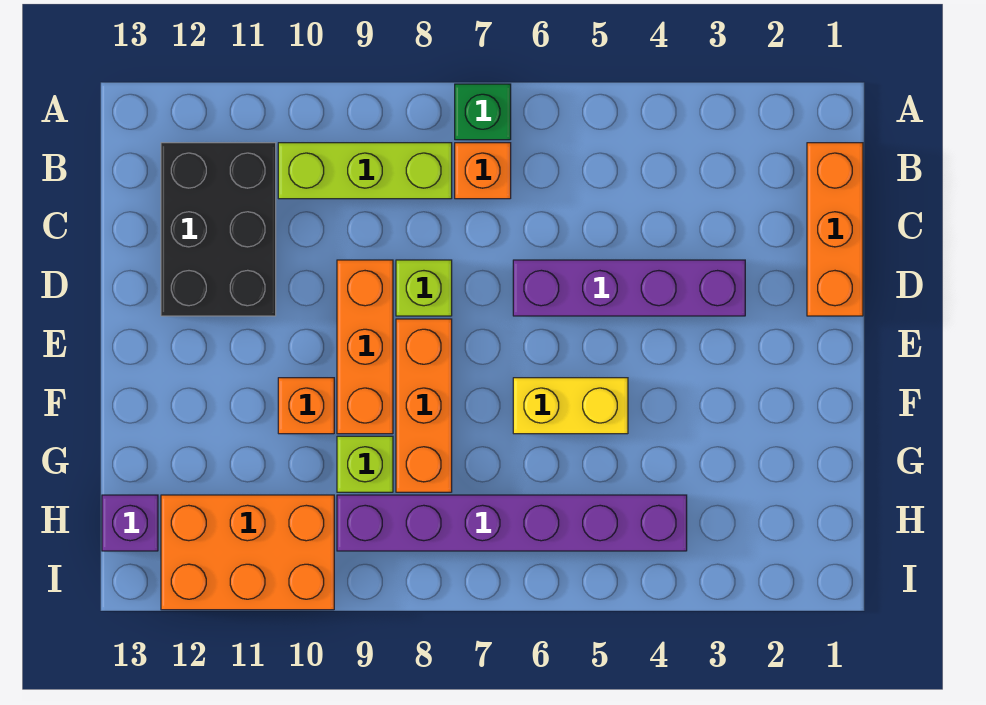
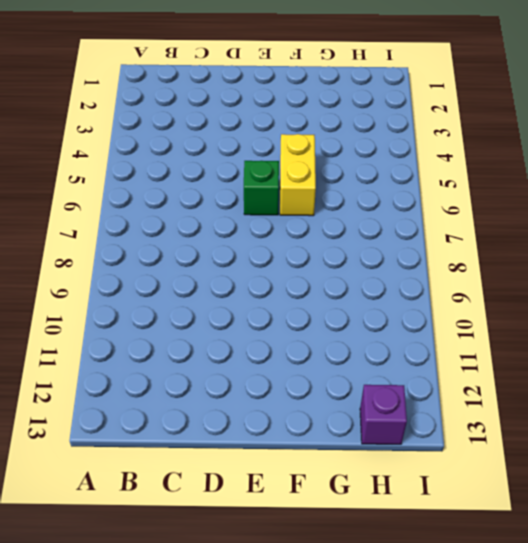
green brick E6 level 1 -> green brick A7 level 1
none -> orange brick B1:D1 level 1
none -> orange brick B7 level 1
none -> lime brick B8:B10 level 1

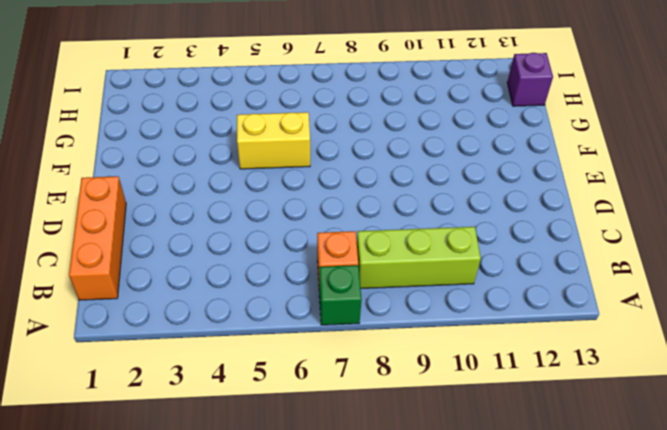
none -> black brick B11:D12 level 1
none -> purple brick D3:D6 level 1
none -> lime brick D8 level 1

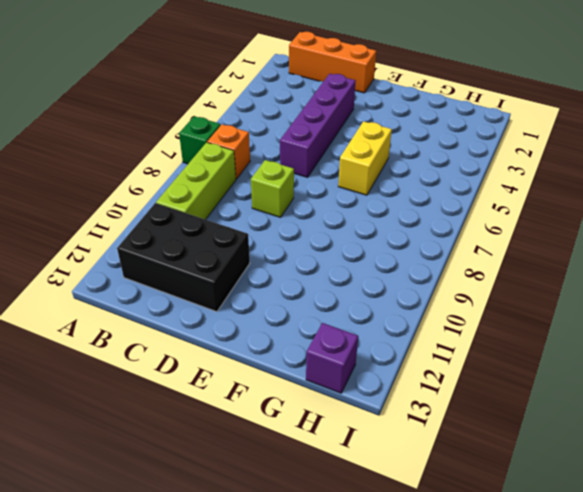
none -> orange brick D9:F9 level 1
none -> orange brick E8:G8 level 1
none -> orange brick F10 level 1

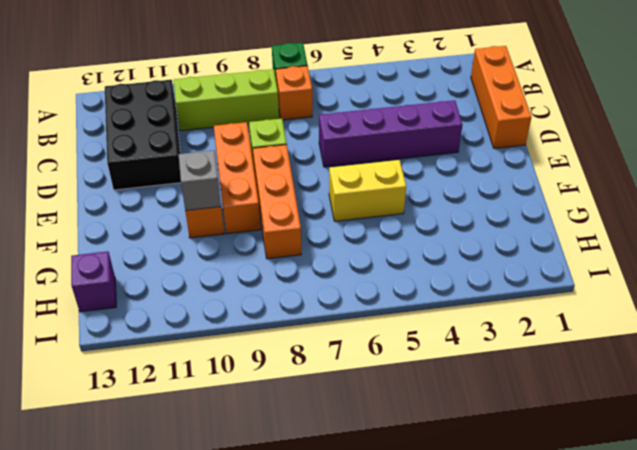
grey brick F10 level 2 -> none
none -> lime brick G9 level 1
none -> purple brick H4:H9 level 1
none -> orange brick H10:I12 level 1

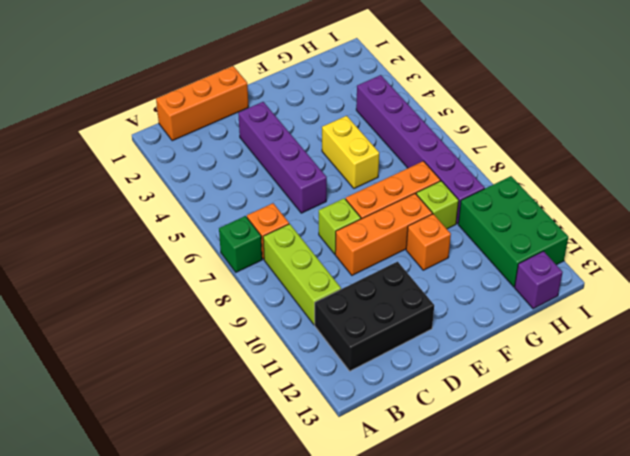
green brick H10:I12 level 1 -> orange brick H10:I12 level 1

